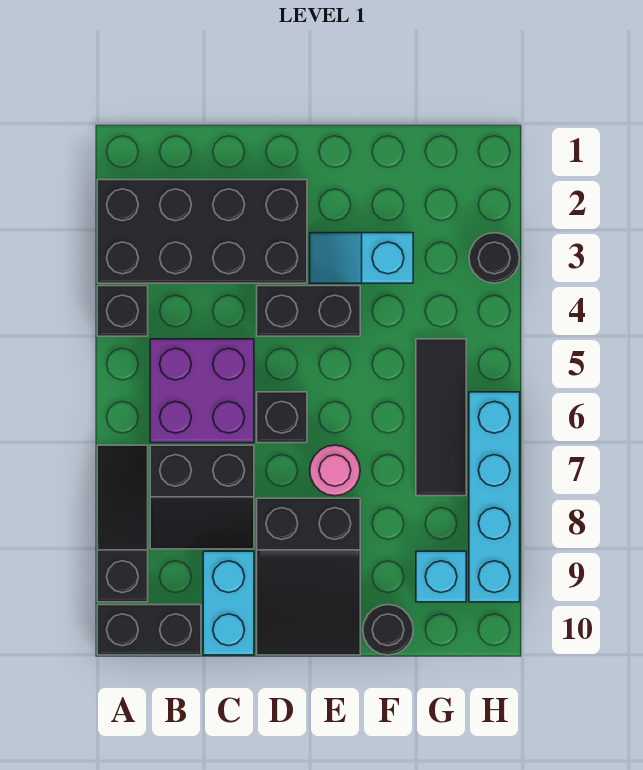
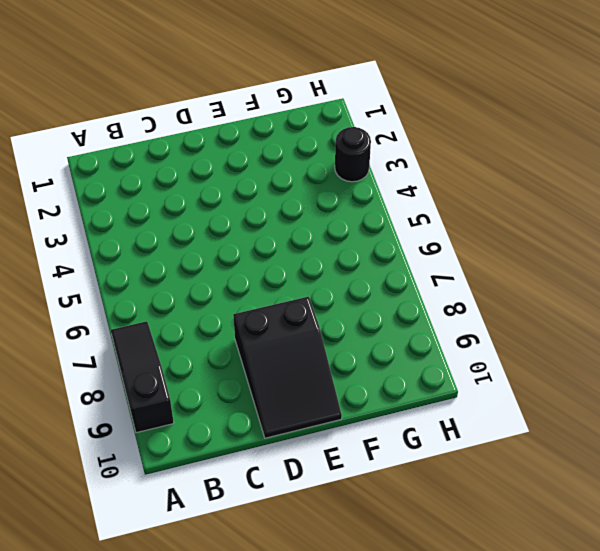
none -> black brick A2:D3 level 1
none -> black brick A4 level 1
none -> black brick A10:B10 level 1

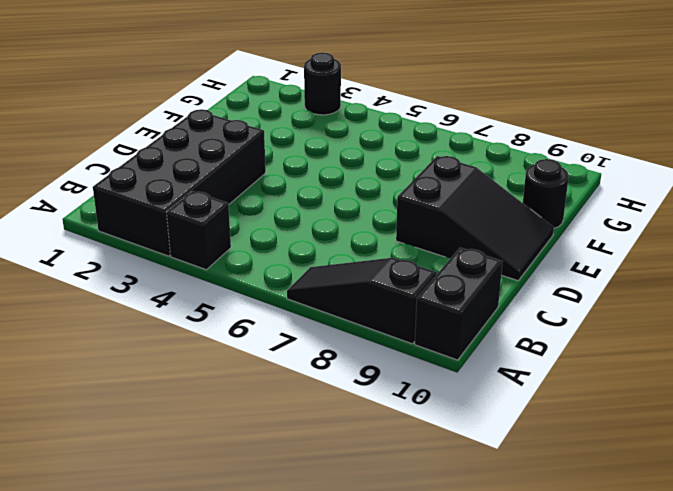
none -> purple brick B5:C6 level 1
none -> black slope B7:C8 level 1 top 7
none -> cyan brick C9:C10 level 1

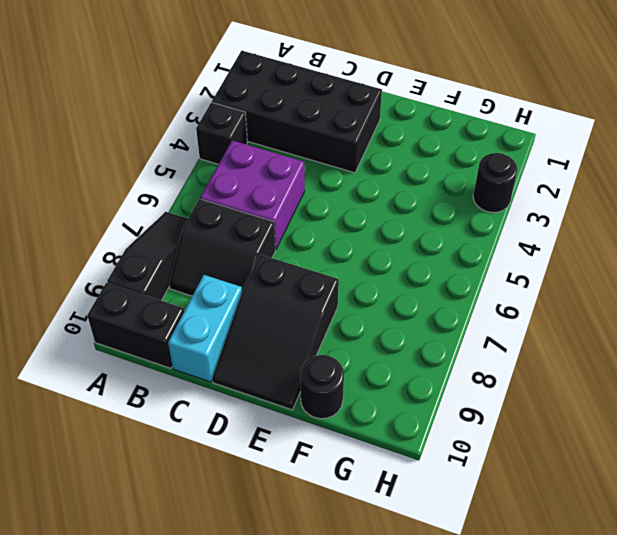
none -> black brick D4:E4 level 1
none -> black brick D6 level 1
none -> cyan slope E3:F3 level 1 top F

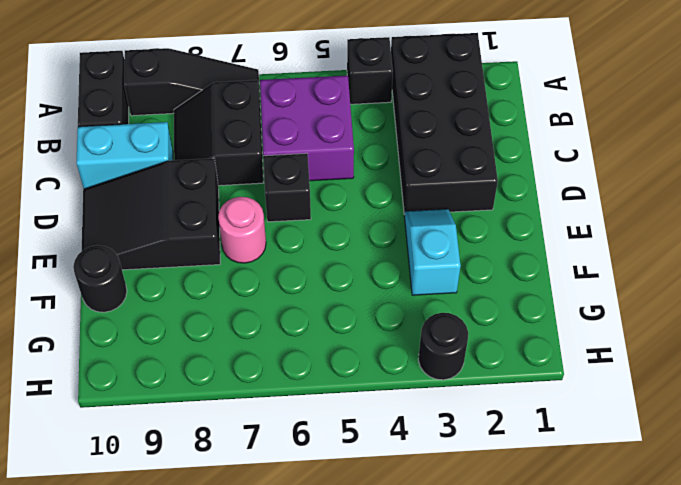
none -> black brick D4:E4 level 1
none -> black tile G5:G7 level 1
none -> cyan brick G9 level 1

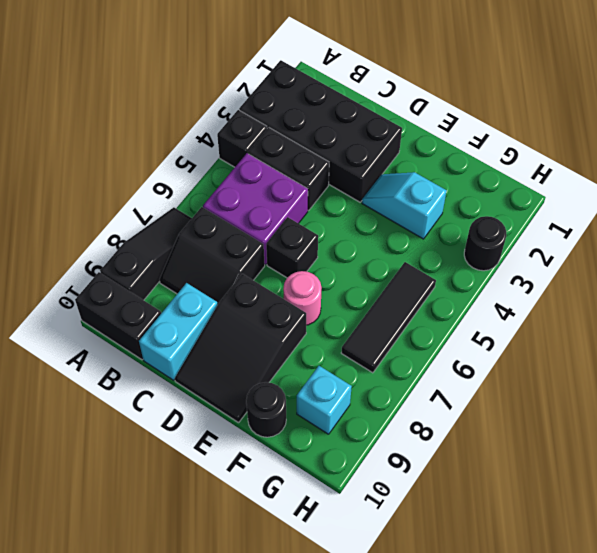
black brick B4:C4 level 1 -> black brick D4:E4 level 1
none -> cyan brick H6:H9 level 1

